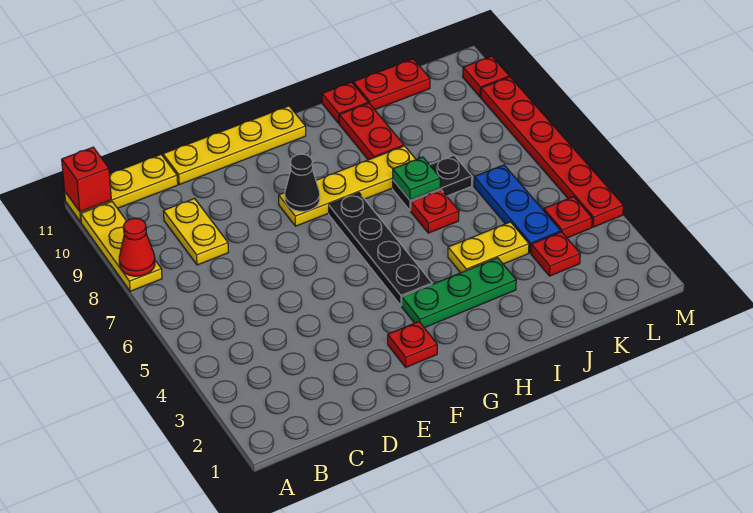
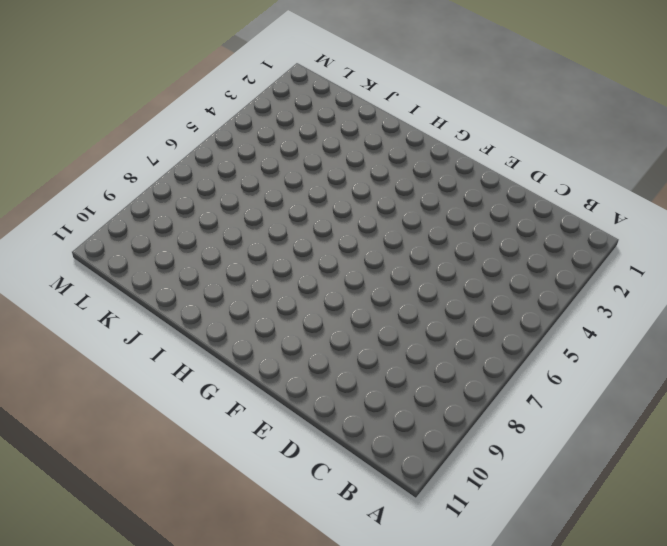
none -> yellow plate A8:A10 level 1
none -> yellow plate A11:C11 level 1
none -> yellow plate C8:C9 level 1

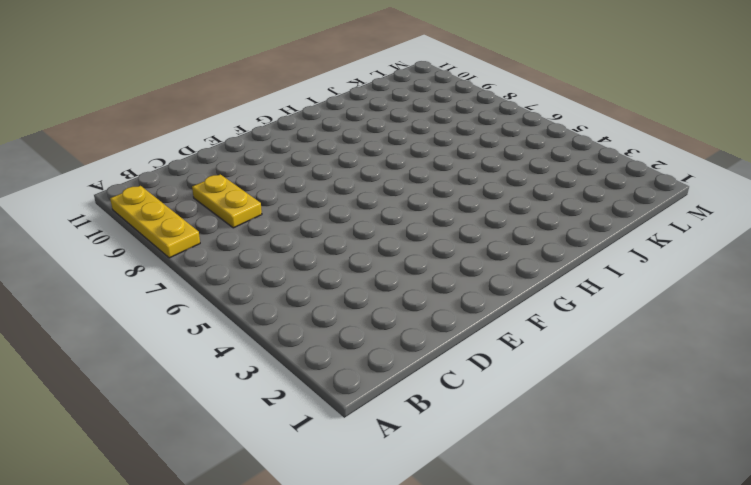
none -> yellow plate A11:C11 level 1
none -> yellow plate D11:G11 level 1
none -> red plate F2 level 1

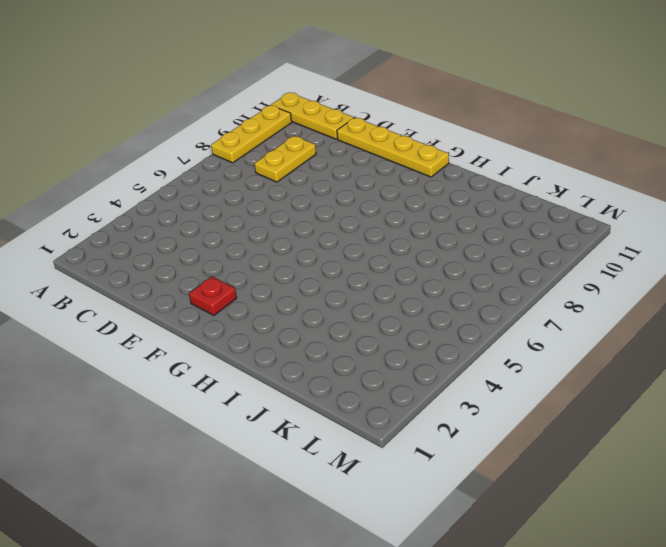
none -> yellow plate F8:I8 level 1
none -> green plate G3:I3 level 1
none -> black plate G4:G7 level 1

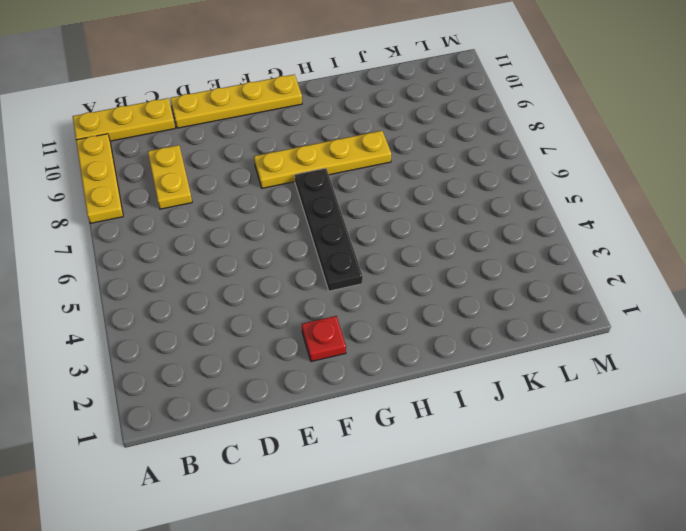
none -> green plate G3:I3 level 1
none -> yellow plate I4:J4 level 1
none -> red plate I6 level 1

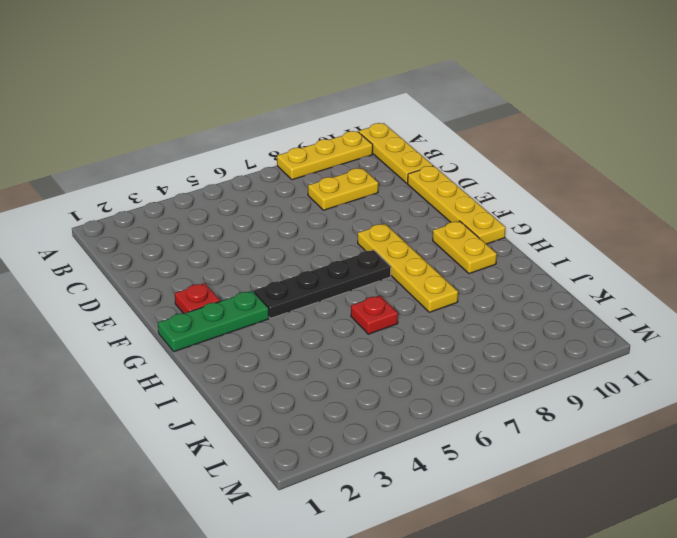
green plate G1:G3 level 1 -> green plate G3:I3 level 1
yellow plate G10:H10 level 1 -> yellow plate I4:J4 level 1
none -> black plate I7:J7 level 1
none -> red plate I9:I10 level 1
none -> red plate I11 level 1

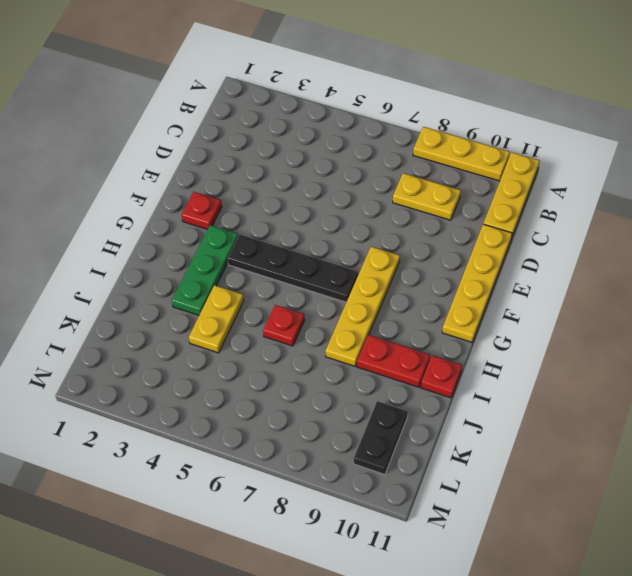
black plate K10:L10 level 1 -> black plate I7:J7 level 1
none -> red plate J11:K11 level 1
none -> red plate K3 level 1
none -> blue plate K4:K6 level 1

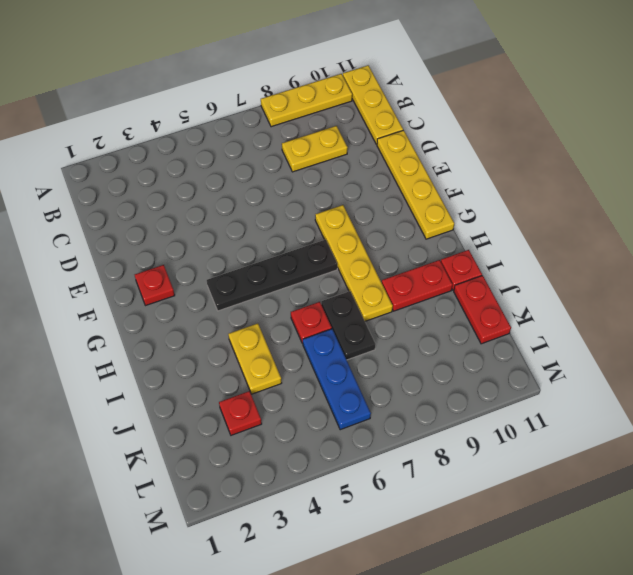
blue plate J6:L6 level 1 -> blue plate K4:K6 level 1
none -> green plate G3:I3 level 1
none -> red plate L4 level 1
none -> red plate M4:M9 level 1

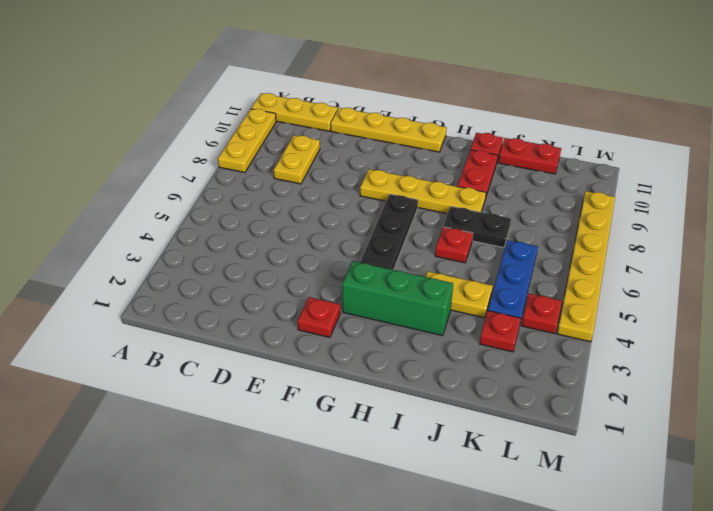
green brick G3:I3 level 1 -> green plate G3:I3 level 1
yellow plate M4:M9 level 1 -> red plate M4:M9 level 1
none -> red plate M10 level 1
none -> red cone A8 level 2
none -> red brick A11 level 2

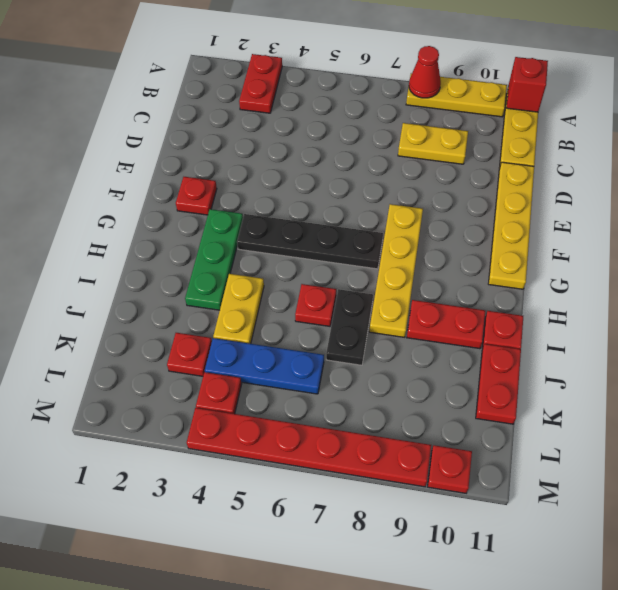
red plate A3:B3 level 1 -> none
none -> black cone F8 level 2
none -> green plate I7 level 2

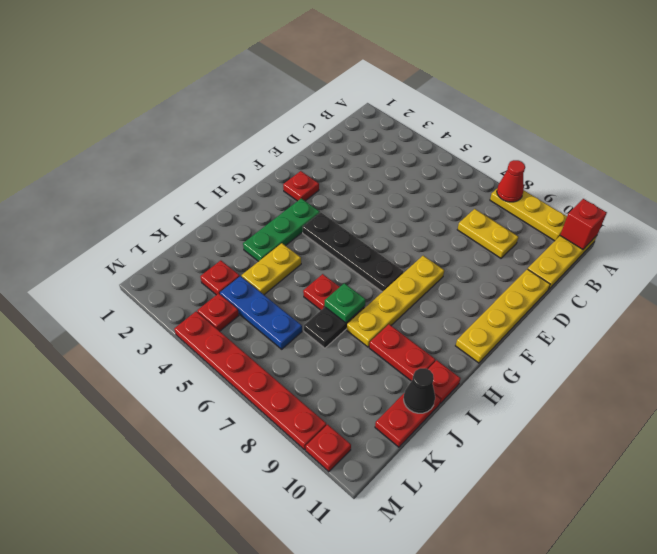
black cone J11 level 2 -> black cone F8 level 2

